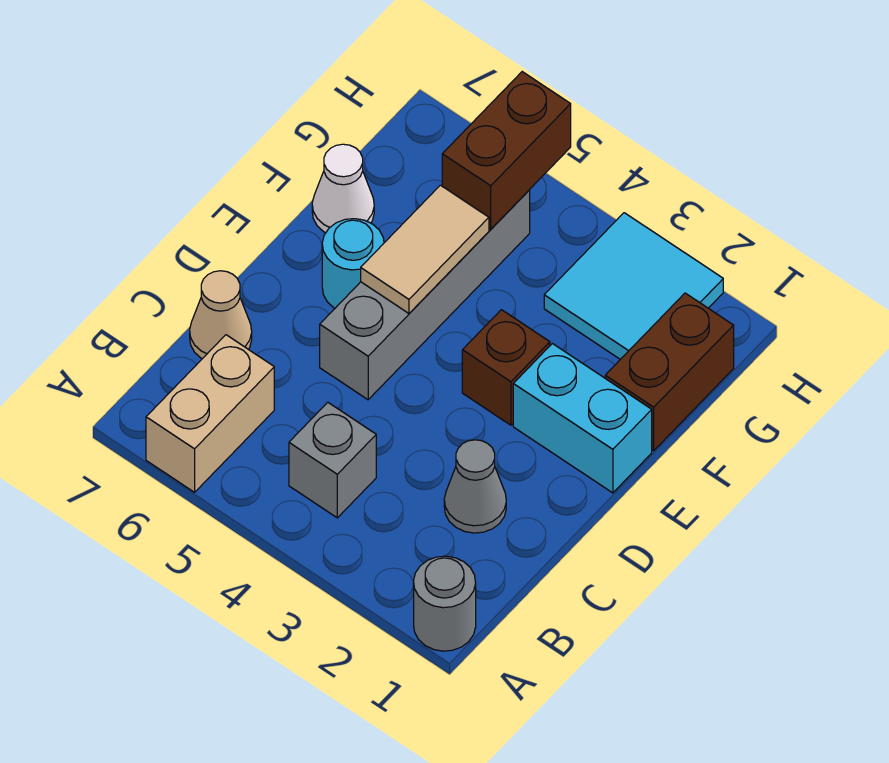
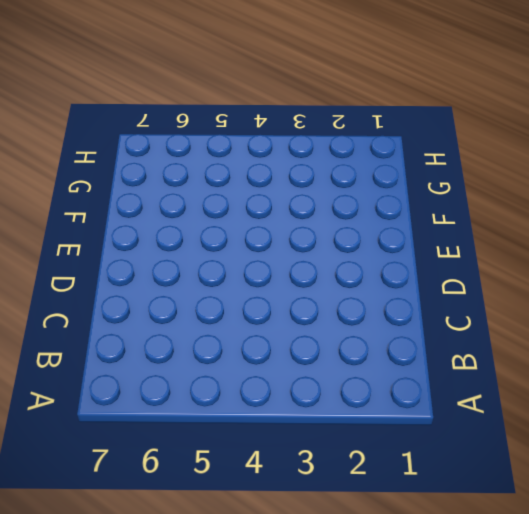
none -> grey round brick A1 level 1
none -> tan brick A6:B6 level 1
none -> grey brick B4 level 1

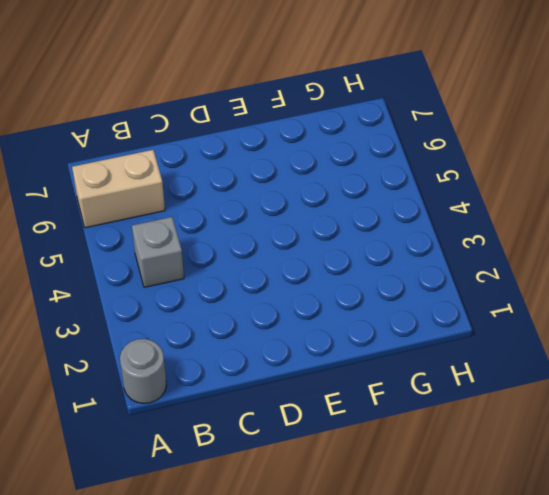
none -> grey cone C2 level 1
none -> tan cone C7 level 1
none -> grey brick D5:G5 level 1

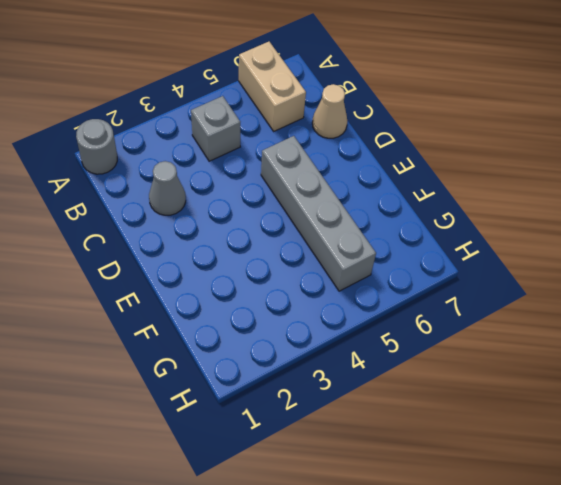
none -> cyan brick E1:E2 level 1
none -> brown brick E3 level 1
none -> cyan round brick E6 level 1

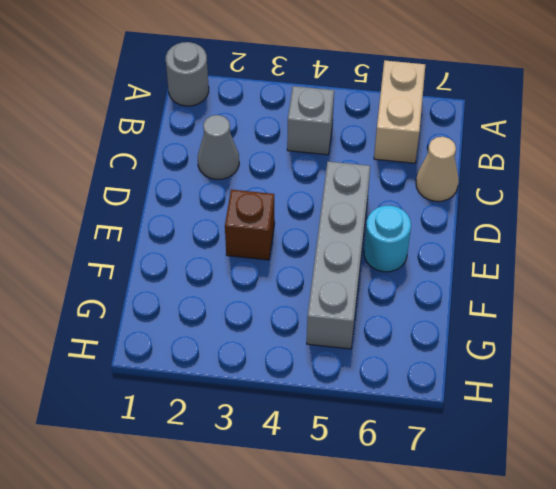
none -> cyan brick E1:E2 level 1
none -> brown brick F1:G1 level 1
none -> white cone F7 level 1

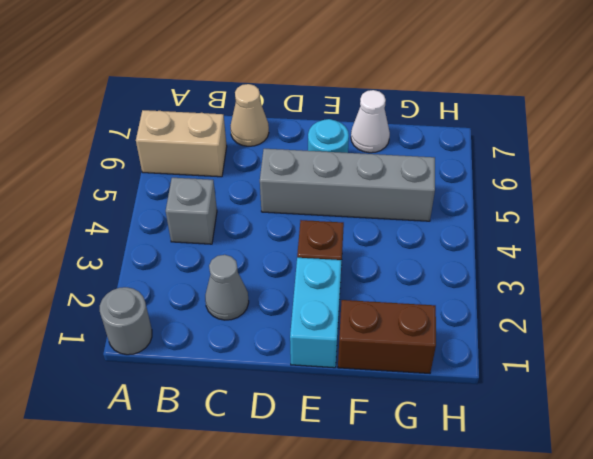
none -> cyan tile G2:H3 level 1
none -> tan tile E5:F5 level 2
none -> brown brick G5:H5 level 2

